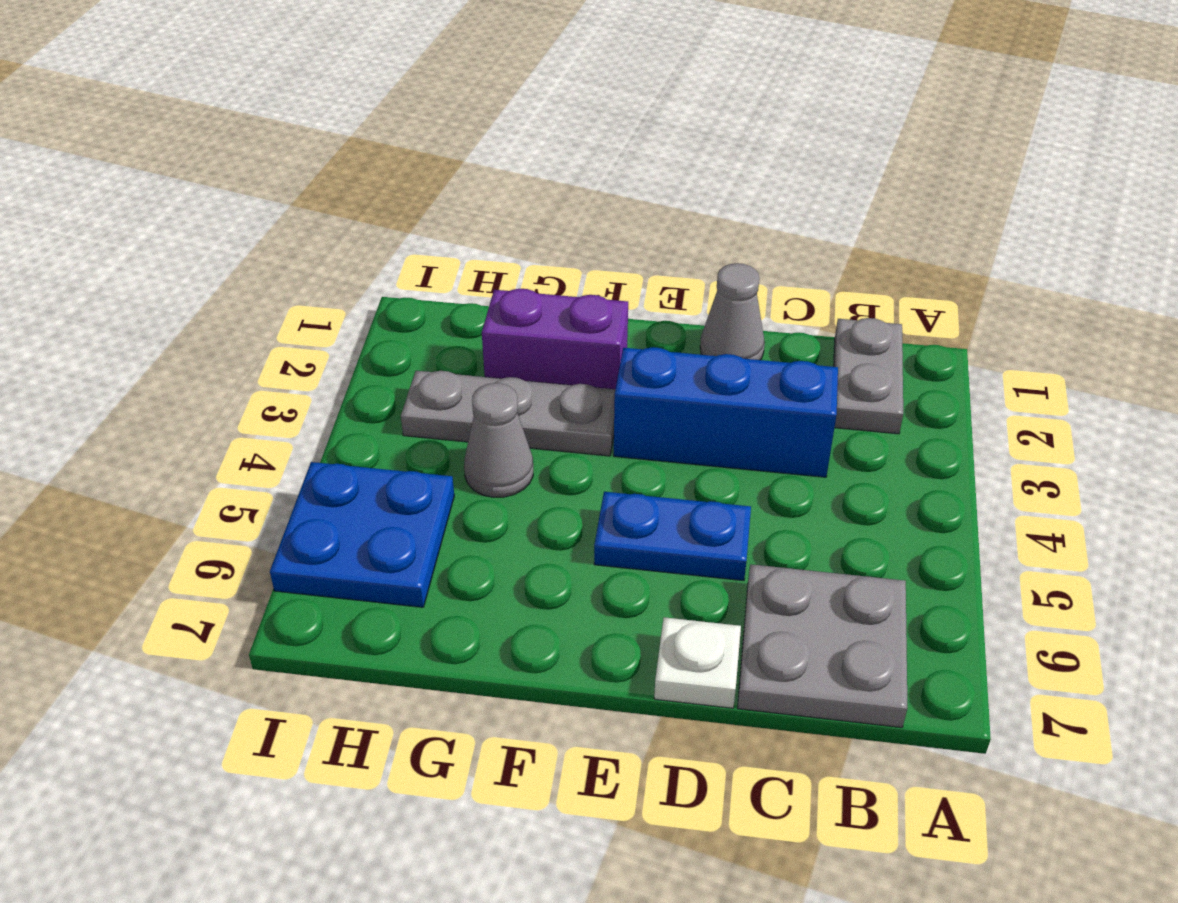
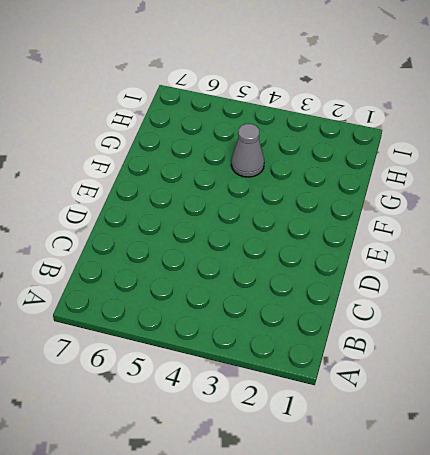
none -> grey plate B1:B2 level 1
none -> grey plate B6:C7 level 1

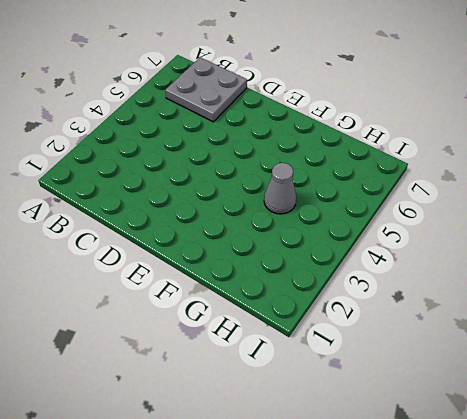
none -> grey plate B1:B2 level 1
none -> blue brick C3:E3 level 1

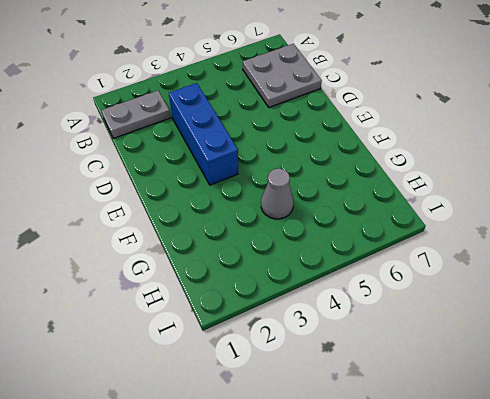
none -> grey cone D1 level 1
none -> blue plate D5:E5 level 1

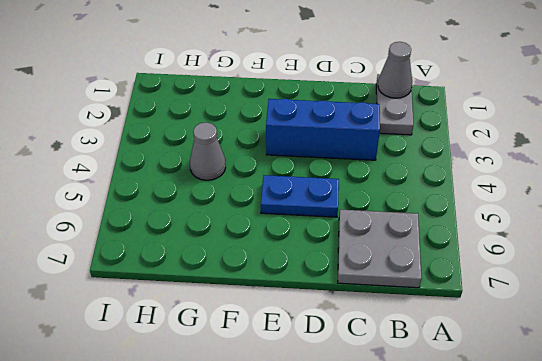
grey cone B1 level 2 -> grey cone D1 level 1
none -> white plate D7 level 1
none -> purple brick F2:G2 level 1

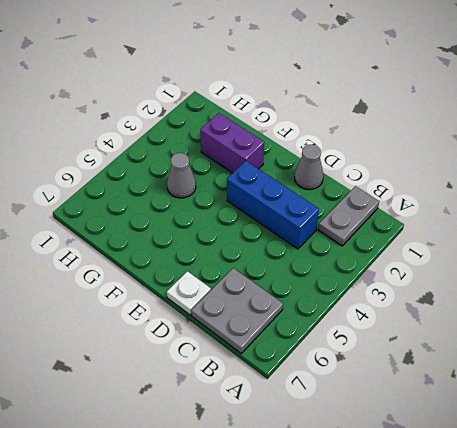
none -> blue plate D5:E5 level 1
none -> grey plate F3:H3 level 1

